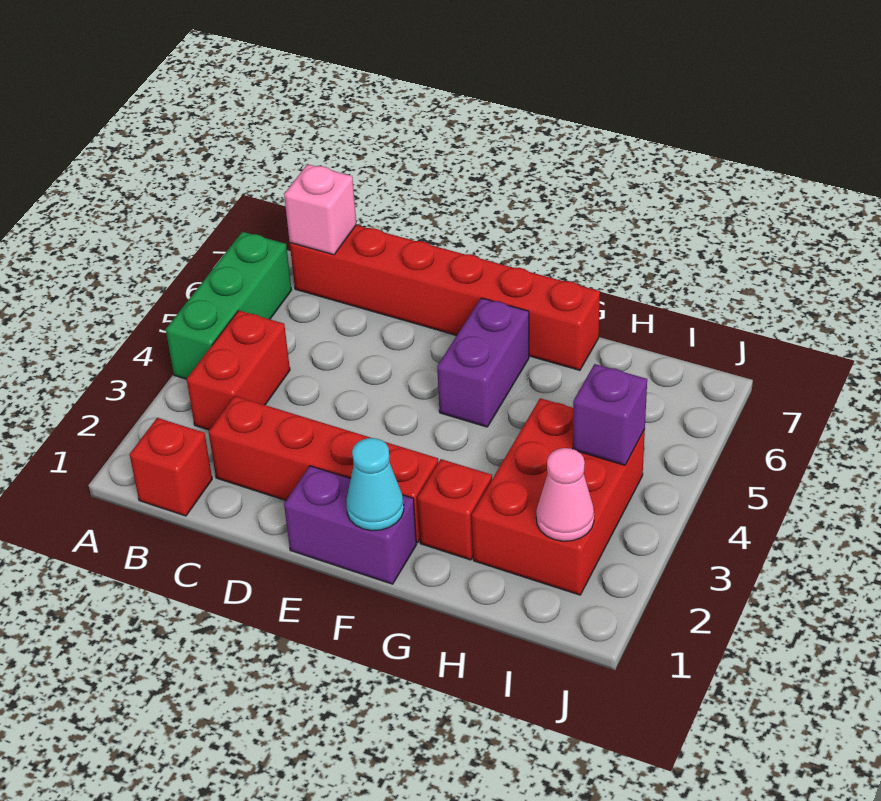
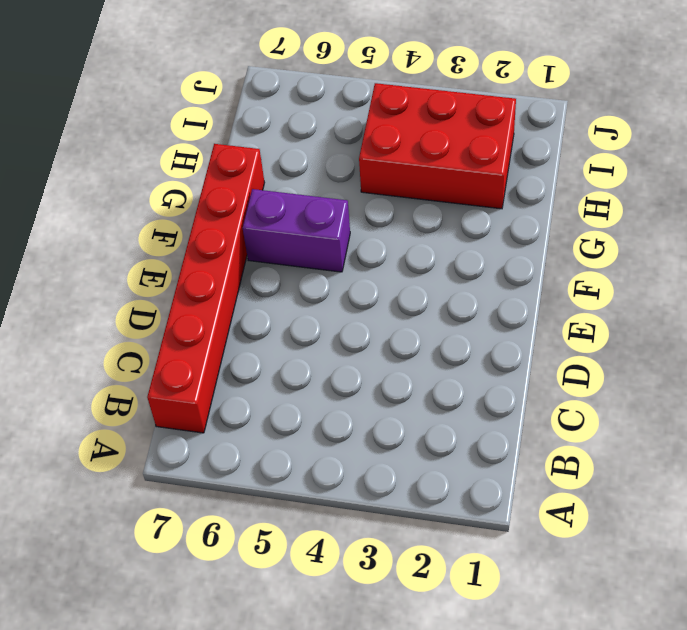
none -> green brick A4:A6 level 1
none -> red brick B1 level 1
none -> red brick B3:B4 level 1

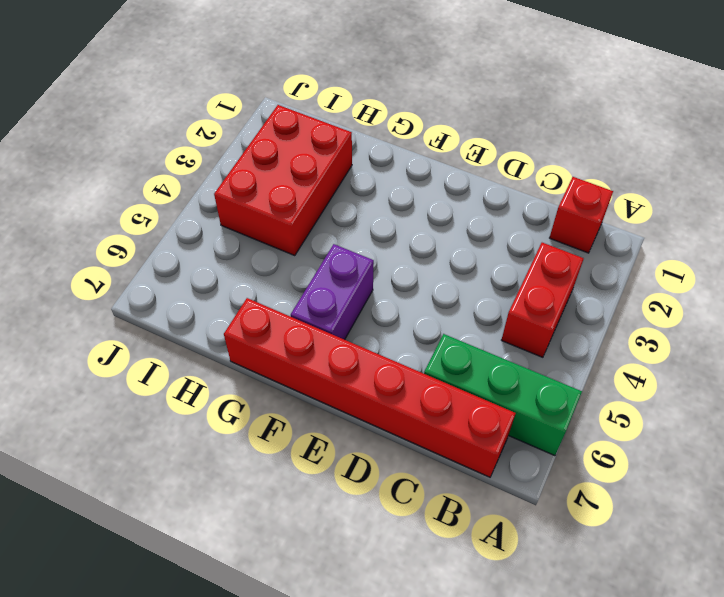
green brick A6:C6 level 1 -> green brick A4:A6 level 1
none -> red brick C2:F2 level 1
none -> purple brick E1:F1 level 1
none -> red brick G2 level 1

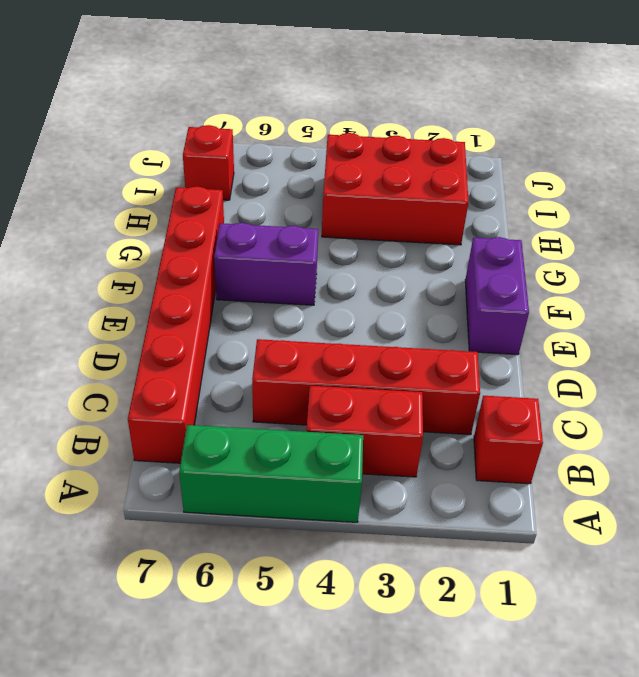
red brick C2:C5 level 1 -> red brick C2:F2 level 1
red brick I7 level 1 -> red brick G2 level 1
none -> pink brick B7 level 2
none -> cyan cone F1 level 2
none -> pink cone I2 level 2

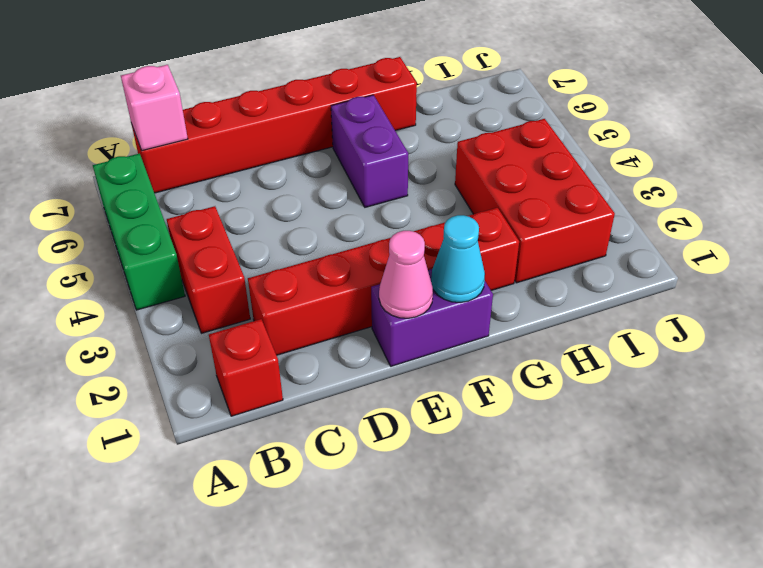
pink cone E1 level 2 -> pink cone I2 level 2
none -> purple brick I4 level 2

